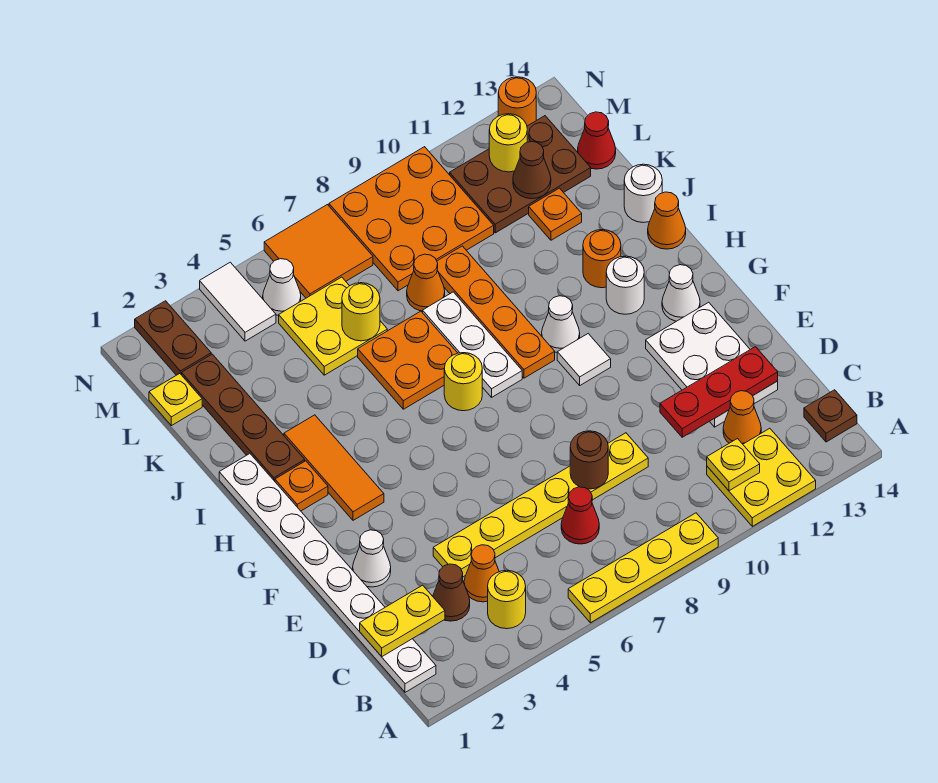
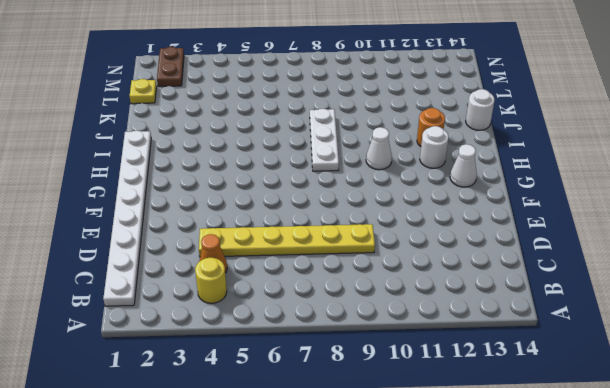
none -> yellow plate A6:A9 level 1
none -> yellow plate A11:B12 level 1
none -> brown plate B14 level 1
none -> brown cone C3 level 1

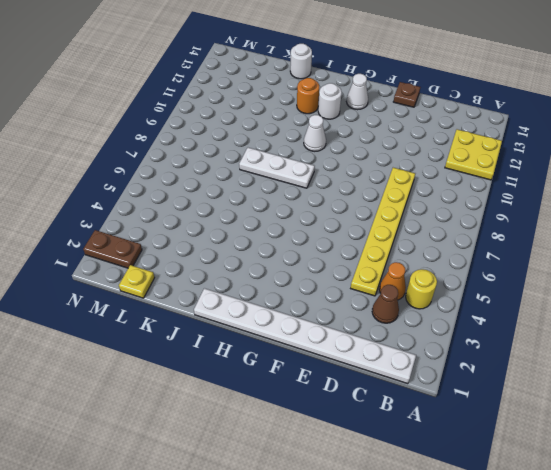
brown plate E14 level 1 -> brown plate B14 level 1
none -> yellow plate A6:A9 level 1
none -> red cone C7 level 1
none -> orange cone C12 level 1
none -> white plate D12:F13 level 1

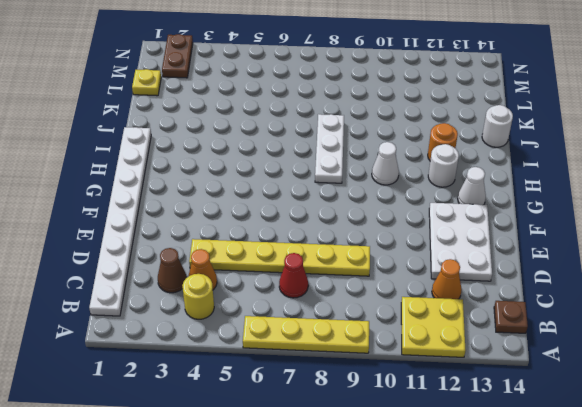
none -> white cone E2 level 1
none -> orange tile G3:I3 level 1
none -> white tile G10 level 1
none -> orange plate H2 level 1

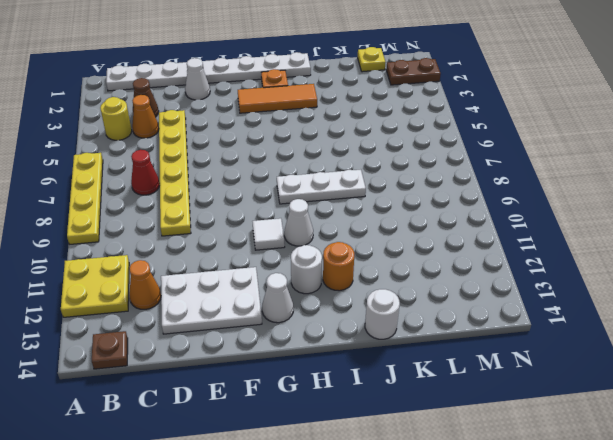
none -> yellow round brick H7 level 1
none -> orange plate H9:K9 level 1
none -> brown plate I2:L2 level 1
none -> orange plate I6:J7 level 1

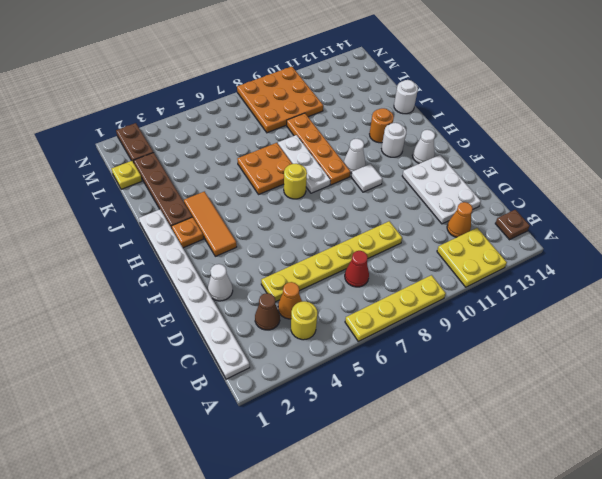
none -> orange cone I14 level 1
none -> yellow plate K5:L6 level 1
none -> orange cone K8 level 1
none -> orange plate K12 level 1

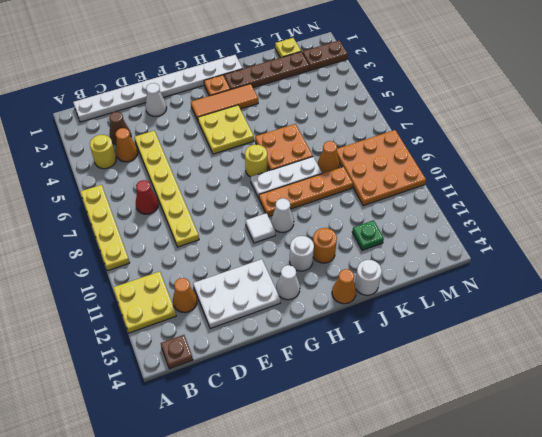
yellow plate G4:H5 level 1 -> yellow plate K5:L6 level 1
green plate K12 level 1 -> orange plate K12 level 1
none -> brown plate L11:M13 level 1
none -> red cone L14 level 1
none -> white tile M4:N4 level 1
none -> white cone M5 level 1

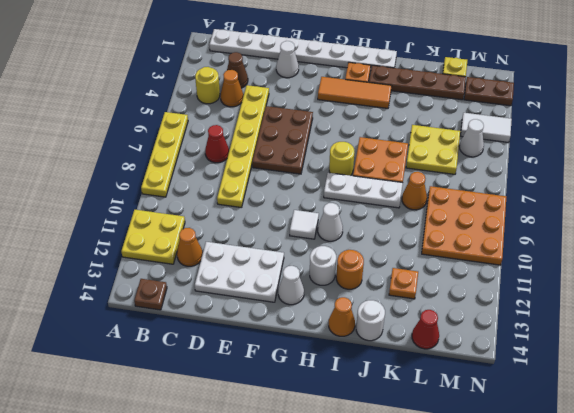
brown plate E5:F7 level 1 -> brown plate L11:M13 level 1
none -> orange plate H9:K9 level 1
none -> orange tile M6:N7 level 1
none -> orange round brick N13 level 1
none -> yellow plate B11 level 2

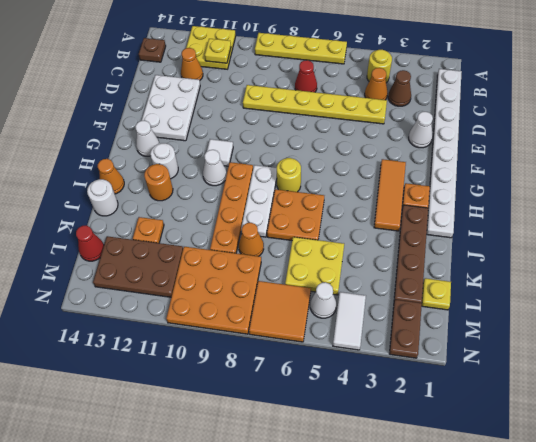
none -> orange round brick N13 level 1
none -> yellow plate C1:C2 level 2
none -> brown round brick D8 level 2
none -> red plate D11:D13 level 2

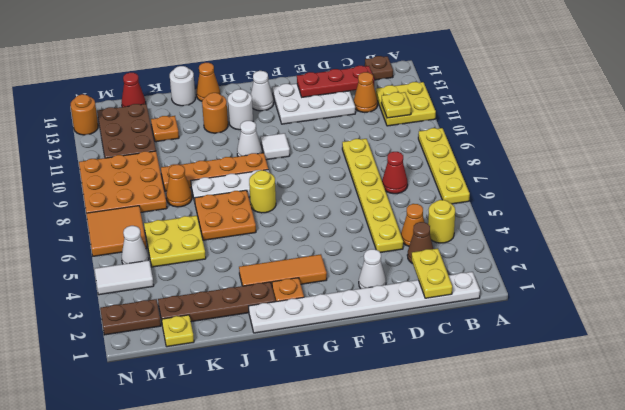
red plate C13:E13 level 2 -> red plate D11:D13 level 2
none -> brown round brick D8 level 2
none -> yellow round brick K6 level 2
none -> brown cone L12 level 2
none -> yellow round brick M12 level 2

